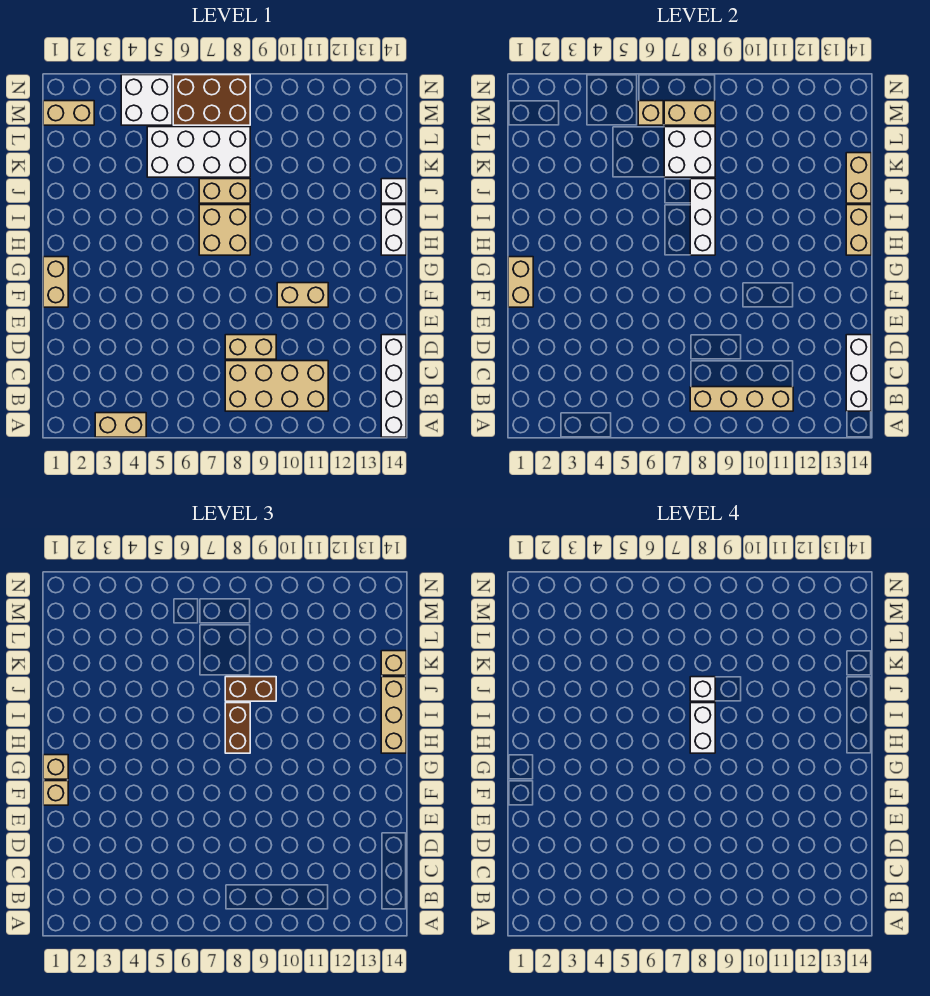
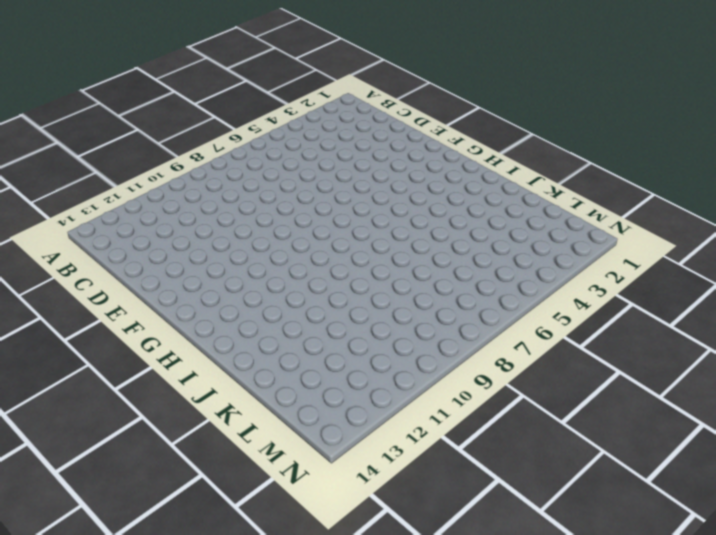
none -> tan brick A3:A4 level 1
none -> white brick A14:D14 level 1
none -> tan brick B8:C11 level 1
none -> tan brick D8:D9 level 1

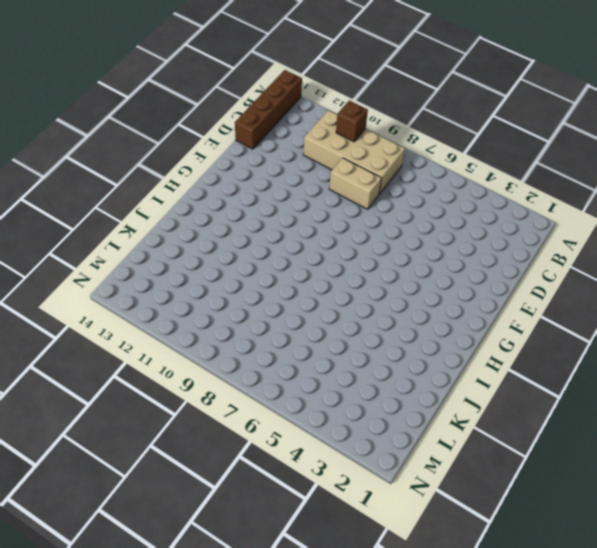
brown brick A14:D14 level 1 -> white brick A14:D14 level 1
brown brick B10 level 2 -> tan brick B8:B11 level 2
none -> tan brick A3:A4 level 1
none -> tan brick F1:G1 level 1
none -> tan brick F10:F11 level 1
none -> tan brick H7:I8 level 1

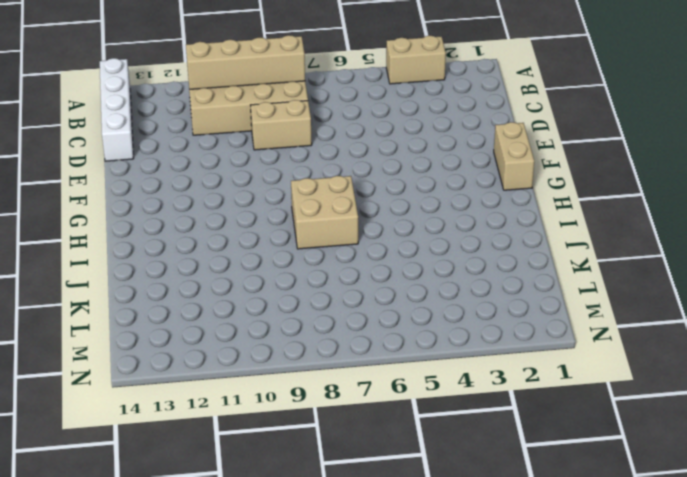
none -> tan brick F10:F11 level 1
none -> white brick H14:I14 level 1
none -> tan brick J7:J8 level 1
none -> white brick J14 level 1

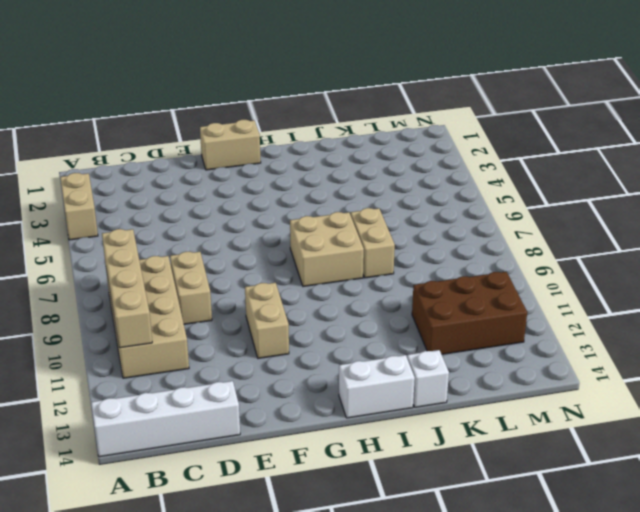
brown brick K11:M12 level 1 -> brown brick M6:N8 level 1
none -> white brick K5:L8 level 1
none -> tan brick M1:M2 level 1
none -> white brick M4:N5 level 1
none -> white brick B14:D14 level 2

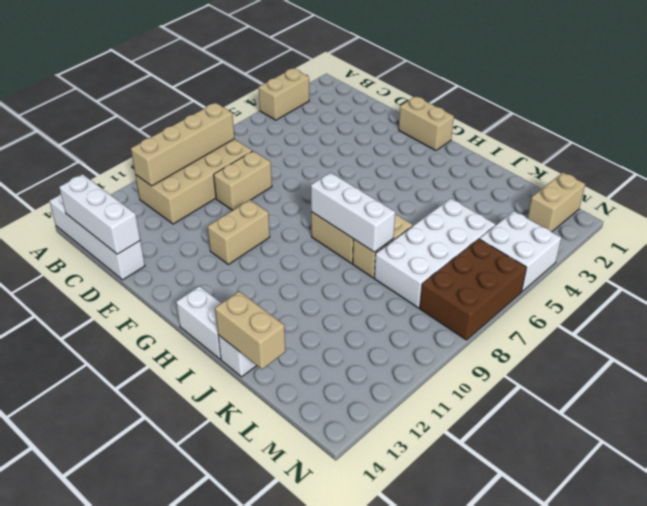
none -> tan brick F1:G1 level 2
none -> tan brick H14:I14 level 2
none -> white brick K7:L8 level 2
none -> tan brick M6 level 2

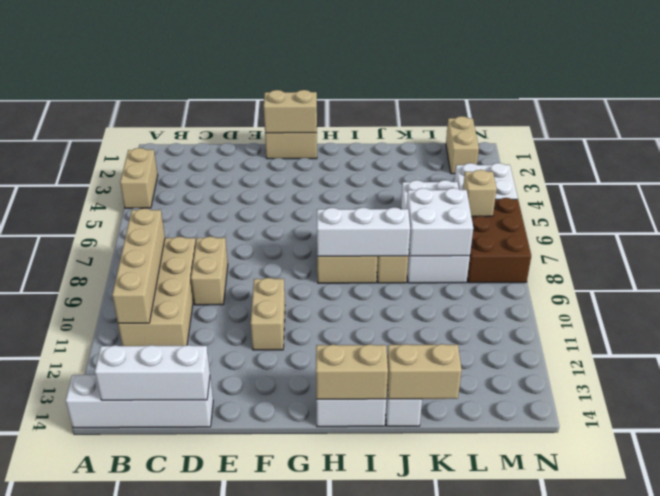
none -> tan brick M7:M8 level 2
none -> tan brick F1 level 3
none -> tan brick G1 level 3
none -> brown brick H8:I8 level 3

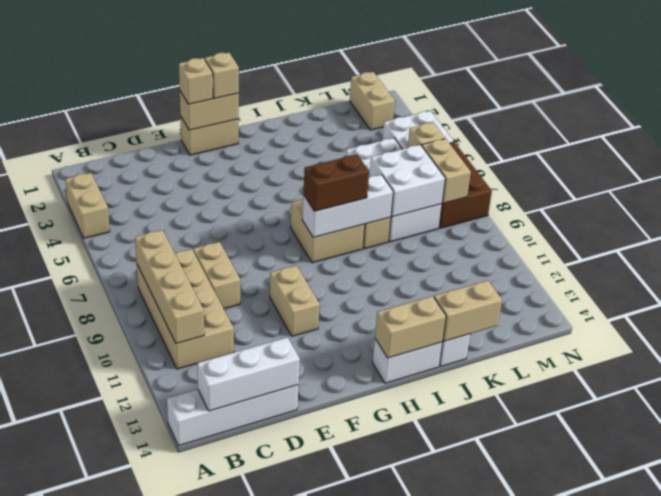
none -> tan brick H14:J14 level 3
none -> brown brick J8:J9 level 3
none -> tan brick K14 level 3
none -> white brick H8:I8 level 4

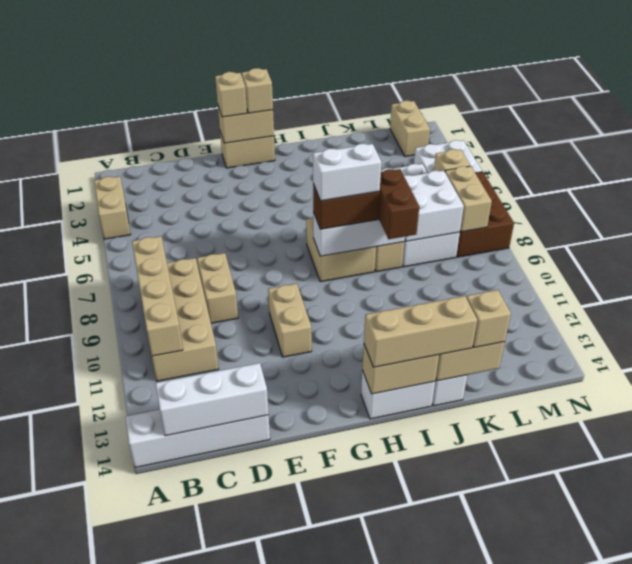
none -> white brick J8 level 4

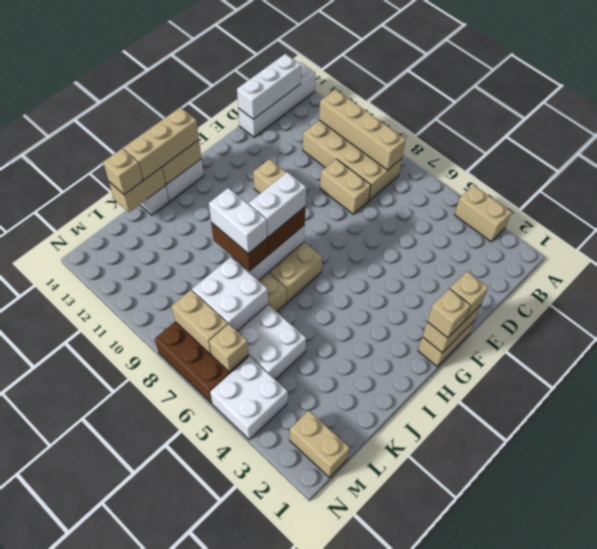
white brick J8:J9 level 4 -> white brick J8 level 4

